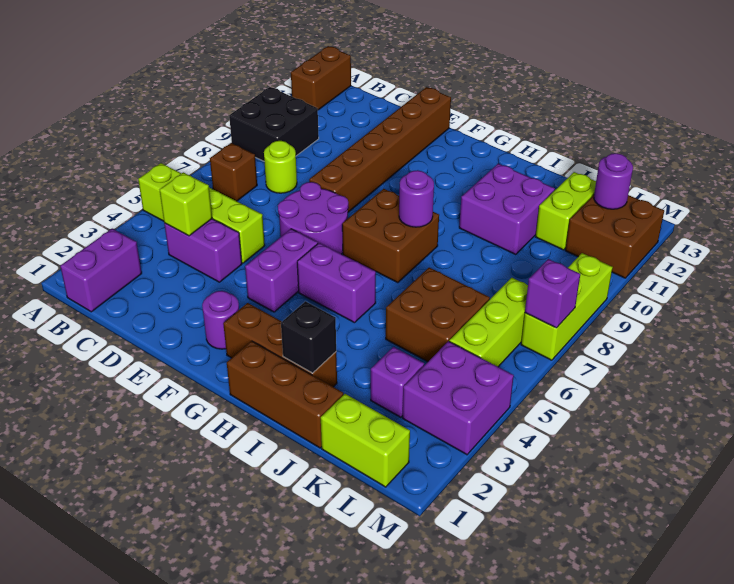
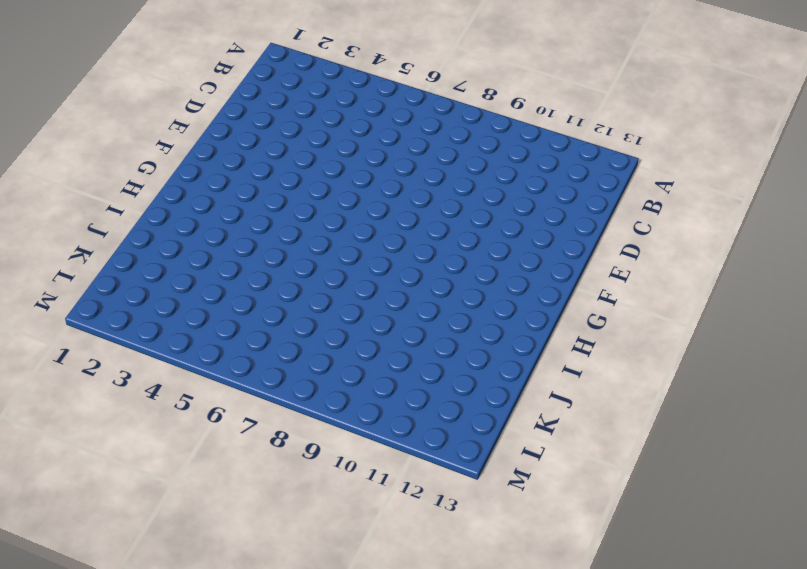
none -> lime brick A5:D5 level 1
none -> black brick A9:B10 level 1
none -> brown brick A12:A13 level 1

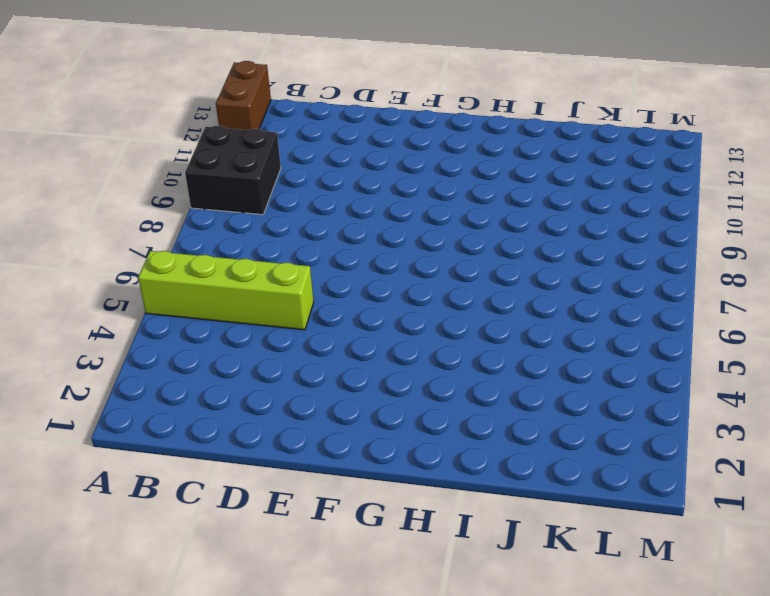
none -> purple brick B1:B2 level 1
none -> brown brick B7 level 1
none -> purple brick C4:D4 level 1

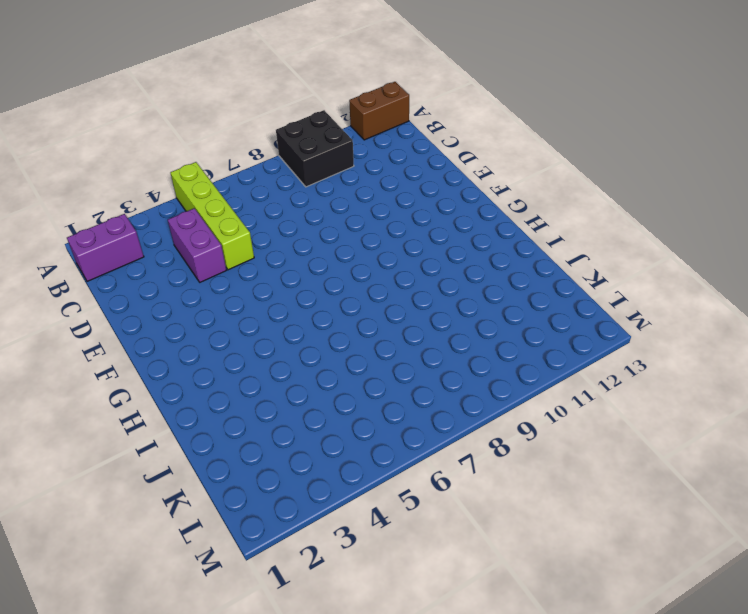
none -> brown brick B7 level 1
none -> lime round brick C8 level 1
none -> purple round brick E6:F7 level 1

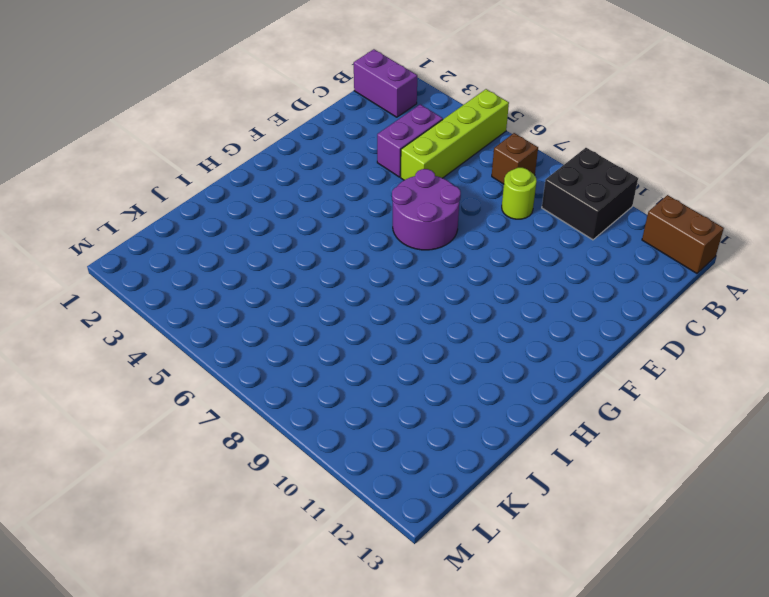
none -> brown brick E8:E13 level 1
none -> purple round brick F2 level 1
none -> purple brick F4:F5 level 1

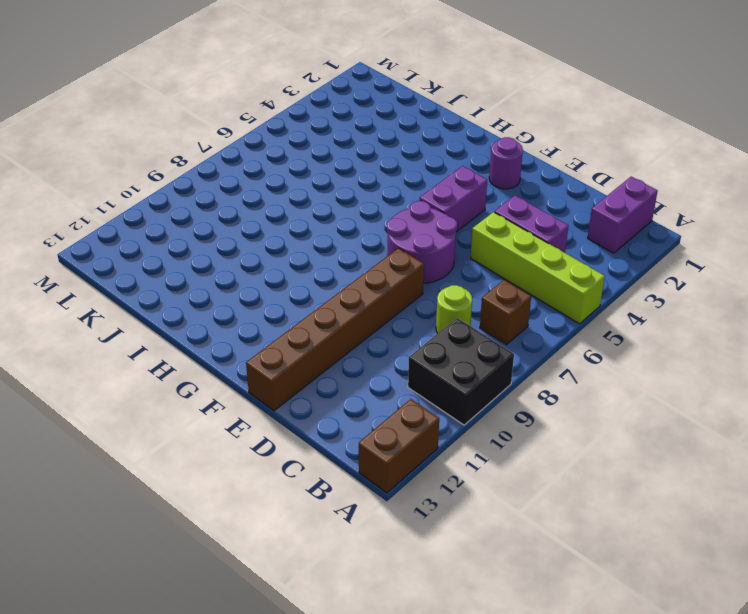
none -> brown brick G2:I2 level 1
none -> purple brick G5:H5 level 1
none -> brown brick G7:H8 level 1

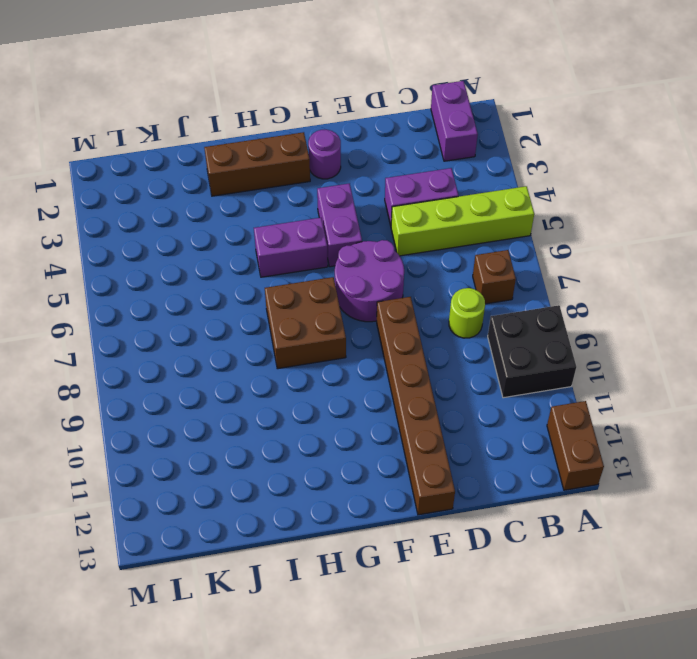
none -> brown brick H1:J1 level 1
none -> purple brick I10:J11 level 1
none -> brown brick J5:K6 level 1

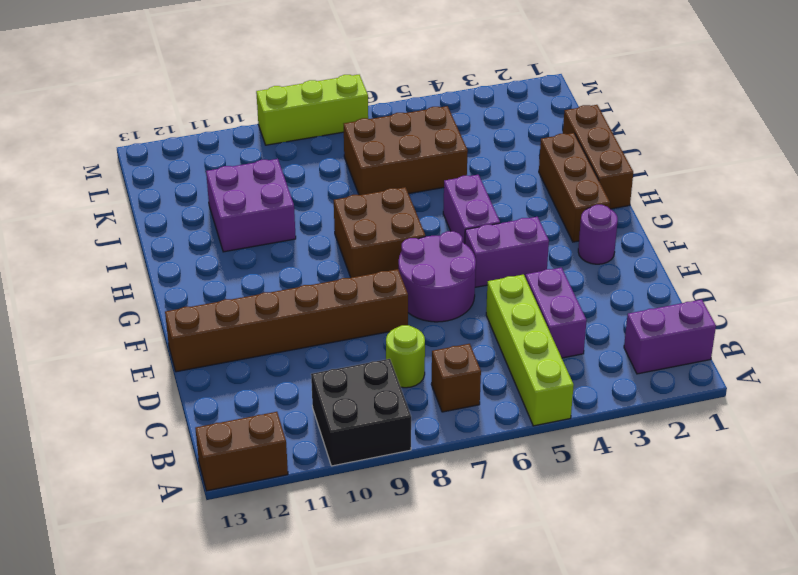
brown brick J5:K7 level 1 -> brown brick J5:K6 level 1
none -> lime brick K1:L1 level 1
none -> purple brick K3 level 1
none -> lime brick K11:K12 level 1

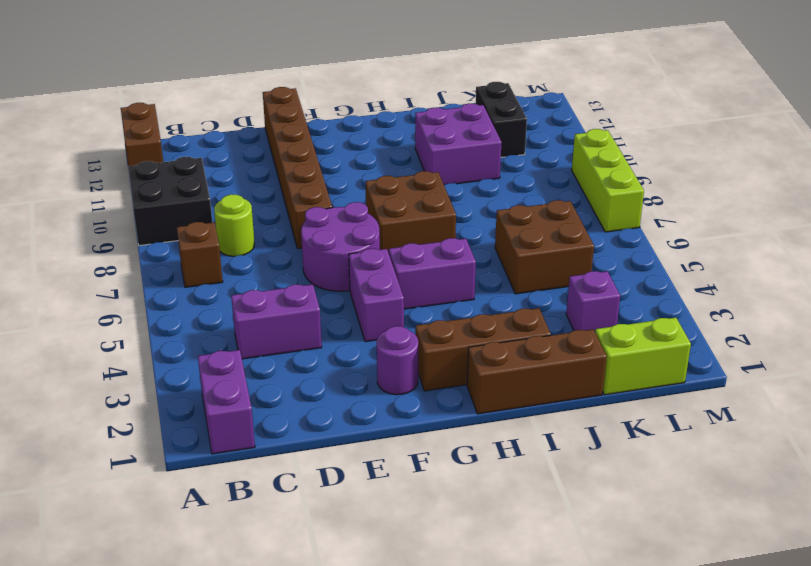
black brick K11:K12 level 1 -> lime brick K11:K12 level 1
none -> lime brick A5:D5 level 1
none -> purple brick L3:M4 level 1
none -> lime brick L5:L7 level 1

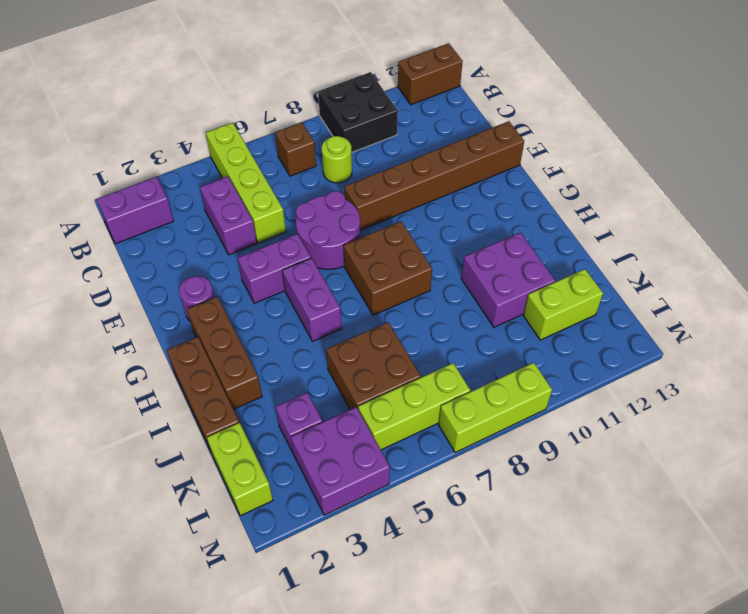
none -> brown brick L11:M12 level 1
none -> lime brick C4 level 2
none -> purple round brick H8 level 2

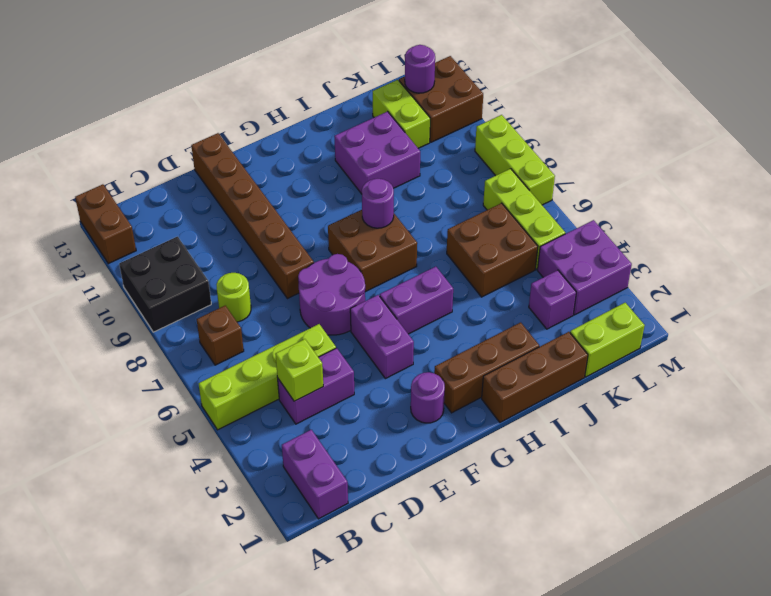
none -> black brick I2 level 2
none -> purple brick M7 level 2

